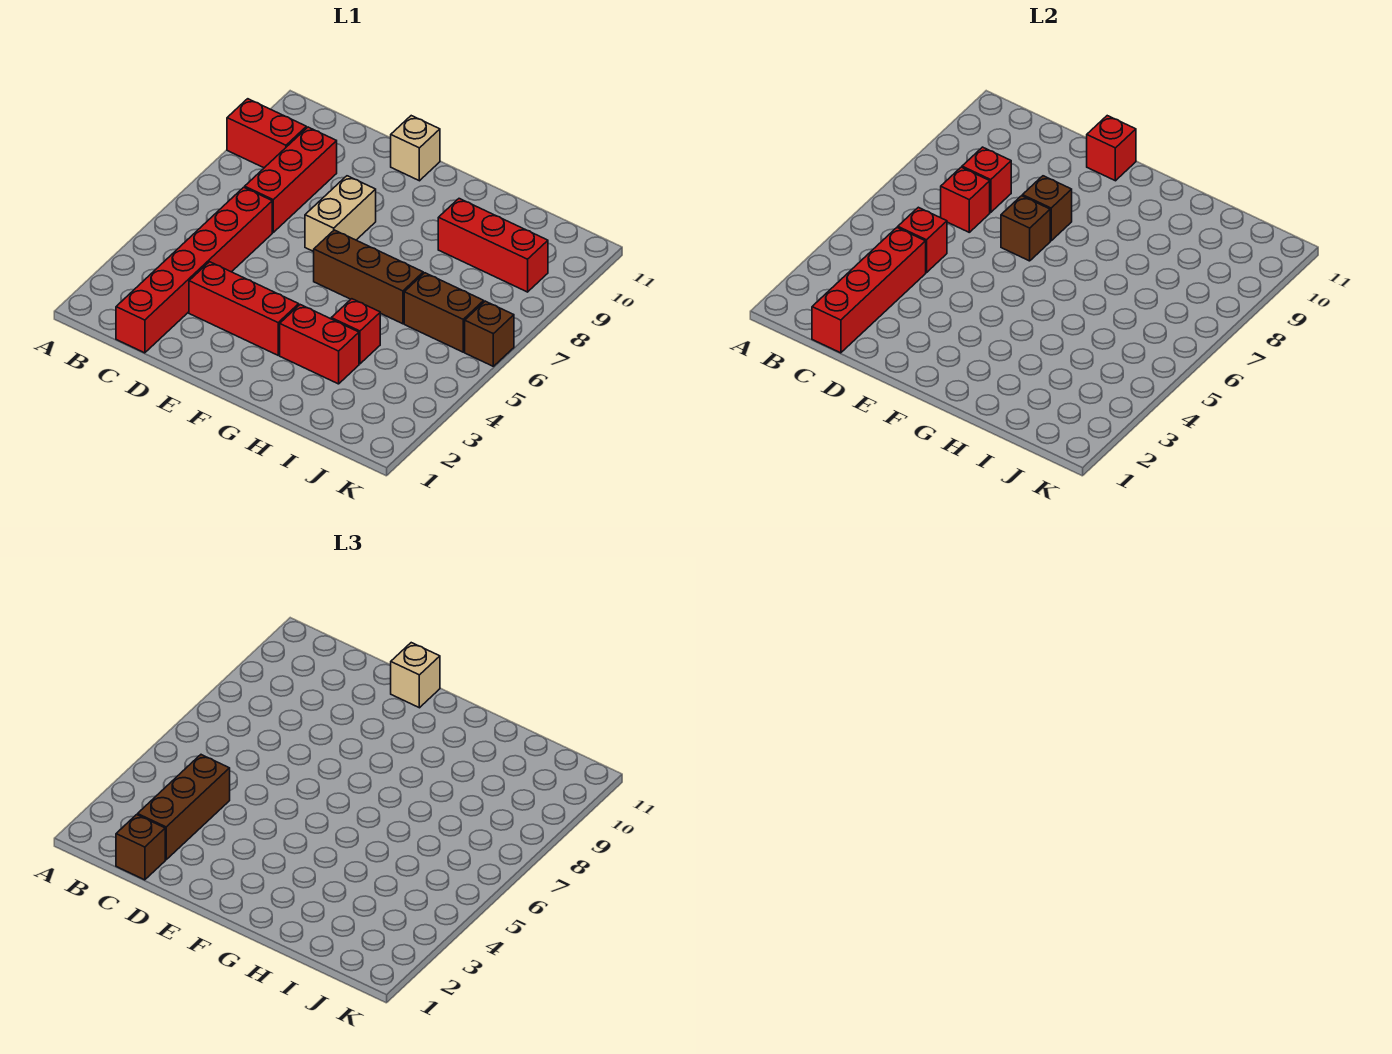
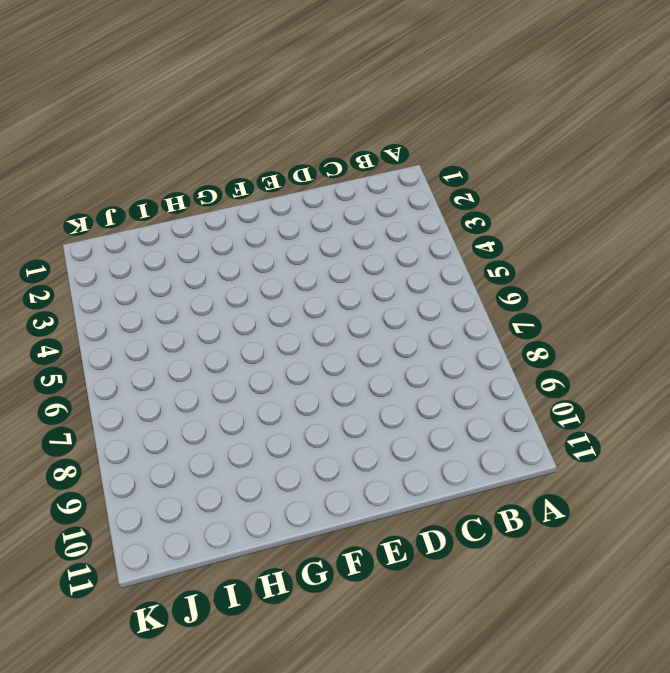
none -> red brick A9:B9 level 1
none -> red brick C1:C6 level 1
none -> red brick C7:C9 level 1

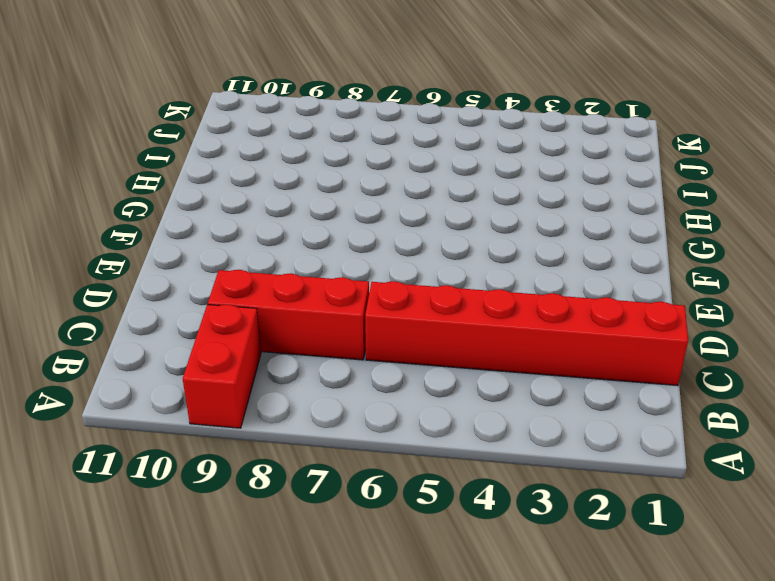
none -> red brick D3:F3 level 1
none -> tan brick E7:E8 level 1
none -> tan brick E11 level 1

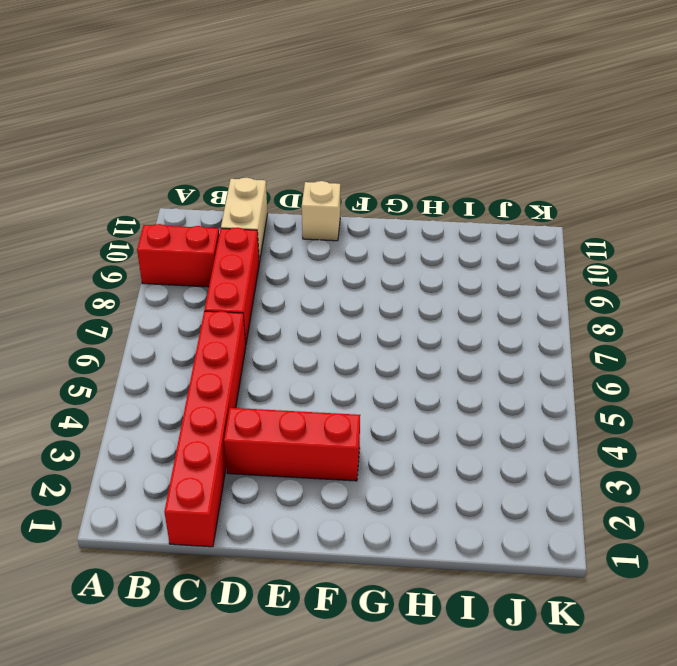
tan brick C10:C11 level 1 -> tan brick E7:E8 level 1
none -> brown brick F6:H6 level 1
none -> red brick G3:H3 level 1
none -> red brick H4 level 1

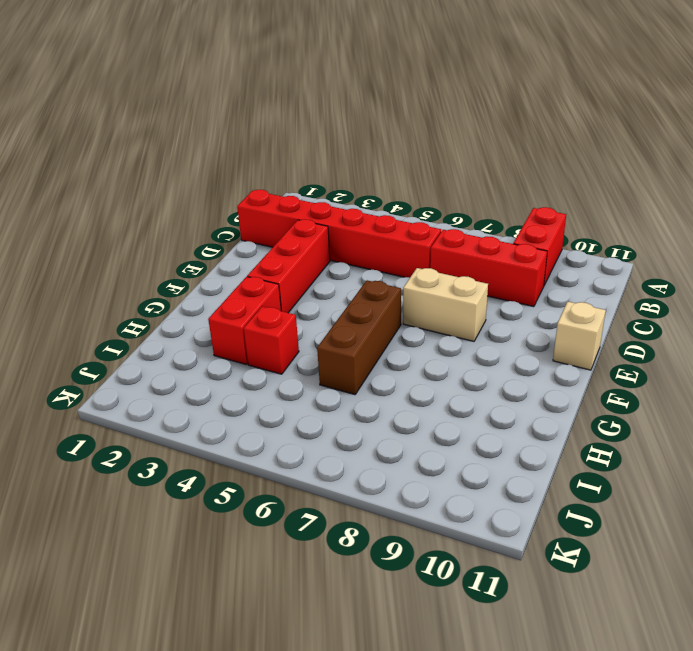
none -> red brick H9:J9 level 1
none -> brown brick I6:J6 level 1
none -> brown brick K6 level 1

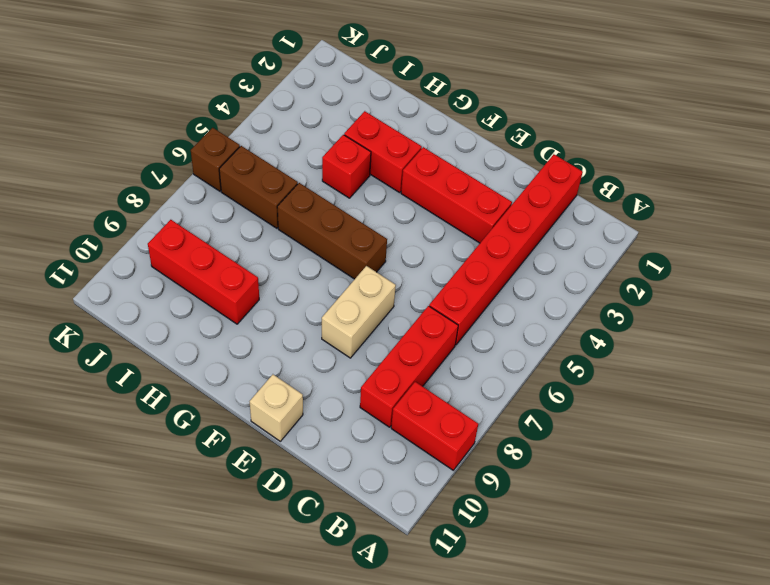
none -> red brick C1:C4 level 2
none -> red brick C5 level 2
none -> red brick C7 level 2

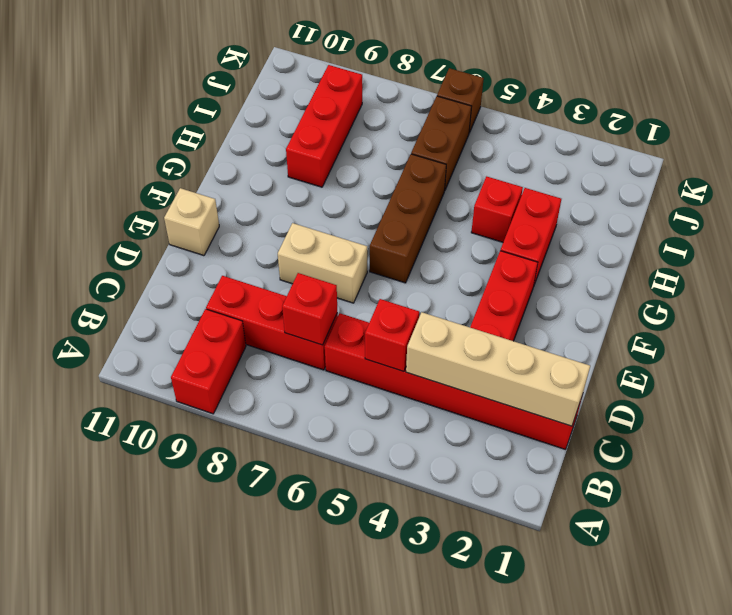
tan brick C1:C4 level 2 -> red brick C1:C4 level 2
none -> red brick C8 level 2
none -> brown brick E7 level 2
none -> brown brick E8 level 2

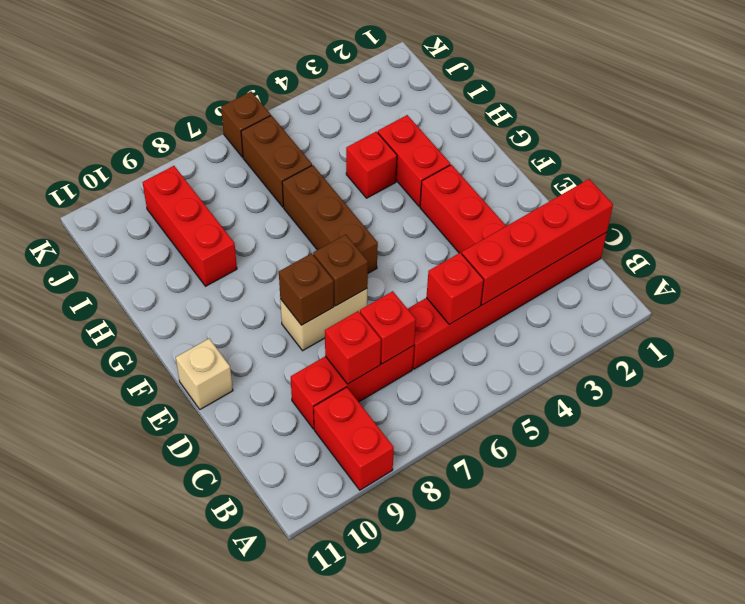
none -> red brick E11 level 2
none -> brown brick C1 level 3
none -> brown brick C2:C4 level 3

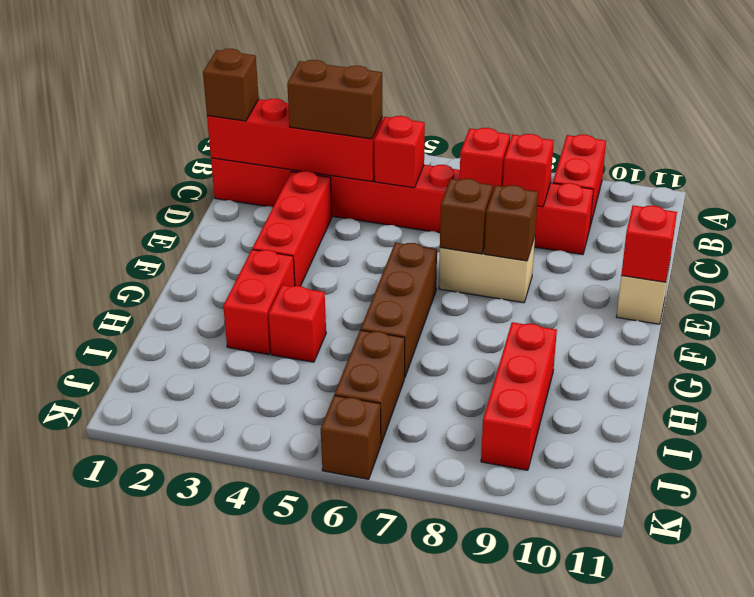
brown brick C3:C4 level 3 -> brown brick C2:C4 level 3
none -> tan brick E11 level 3

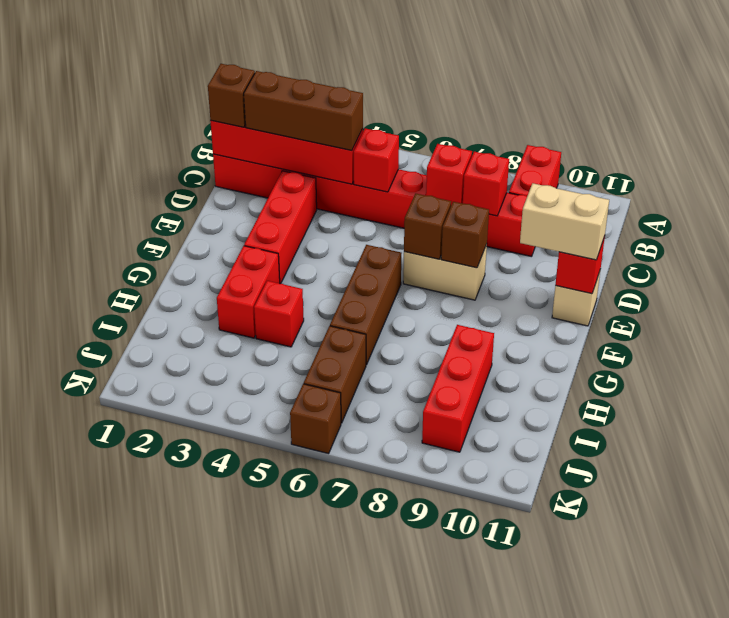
tan brick E10:E11 level 3 -> tan brick E11 level 3

